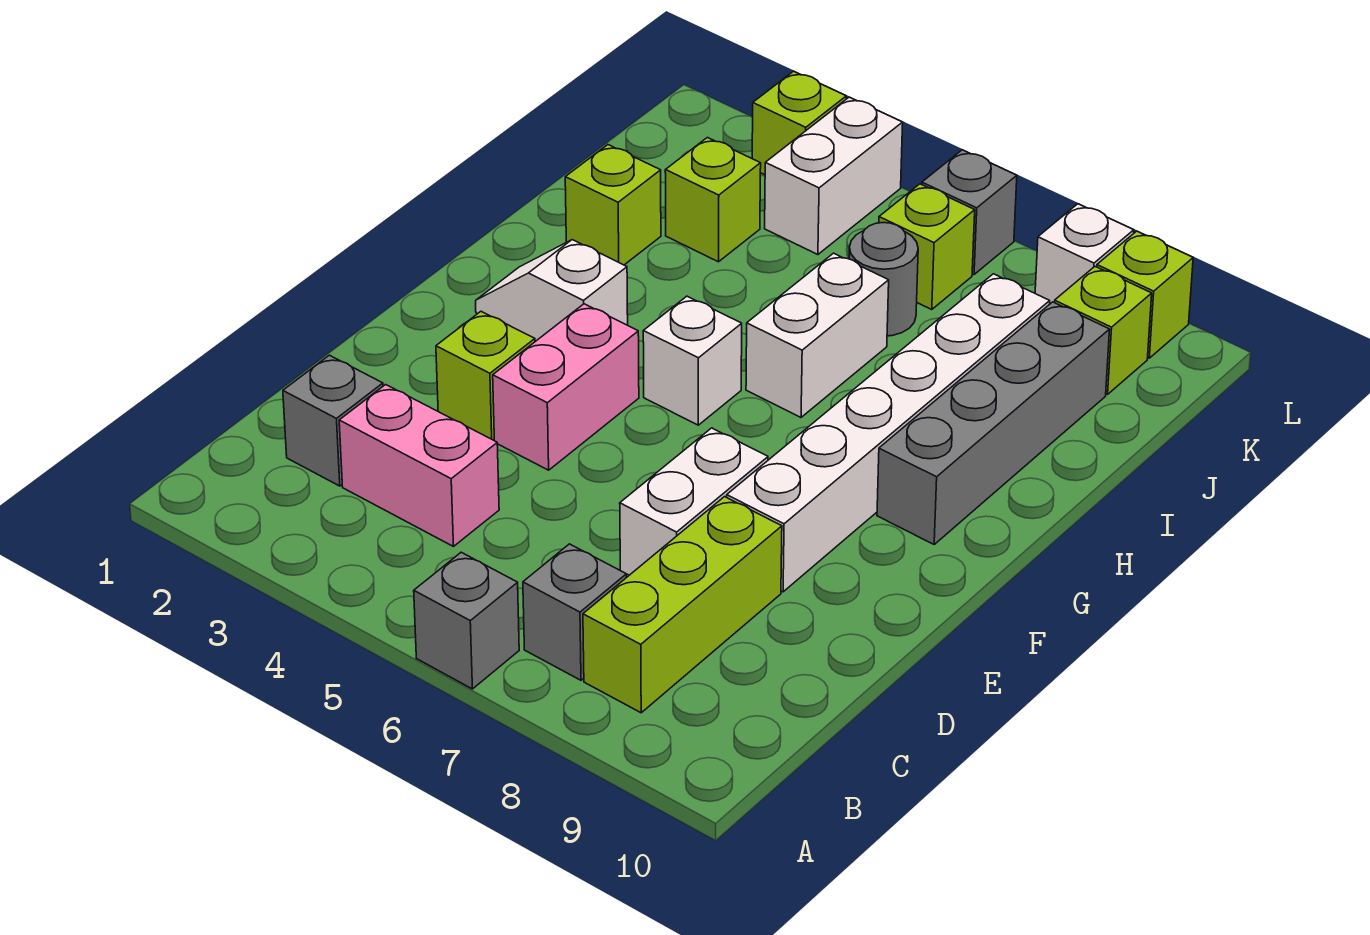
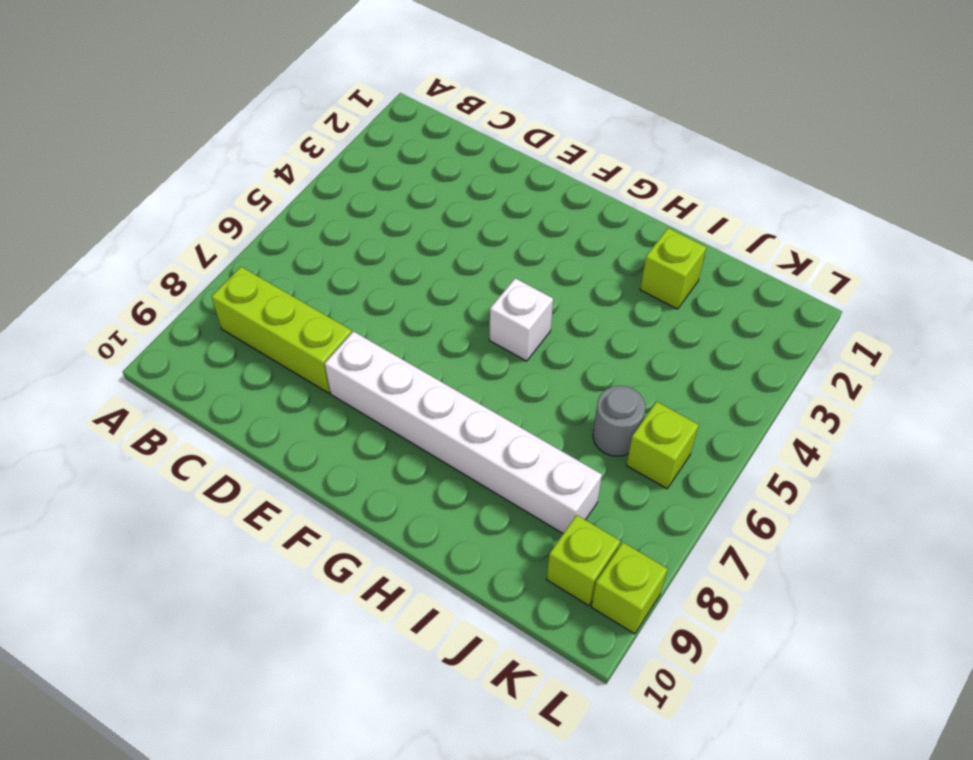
none -> grey brick A6 level 1
none -> grey brick B7 level 1
none -> grey brick C2 level 1

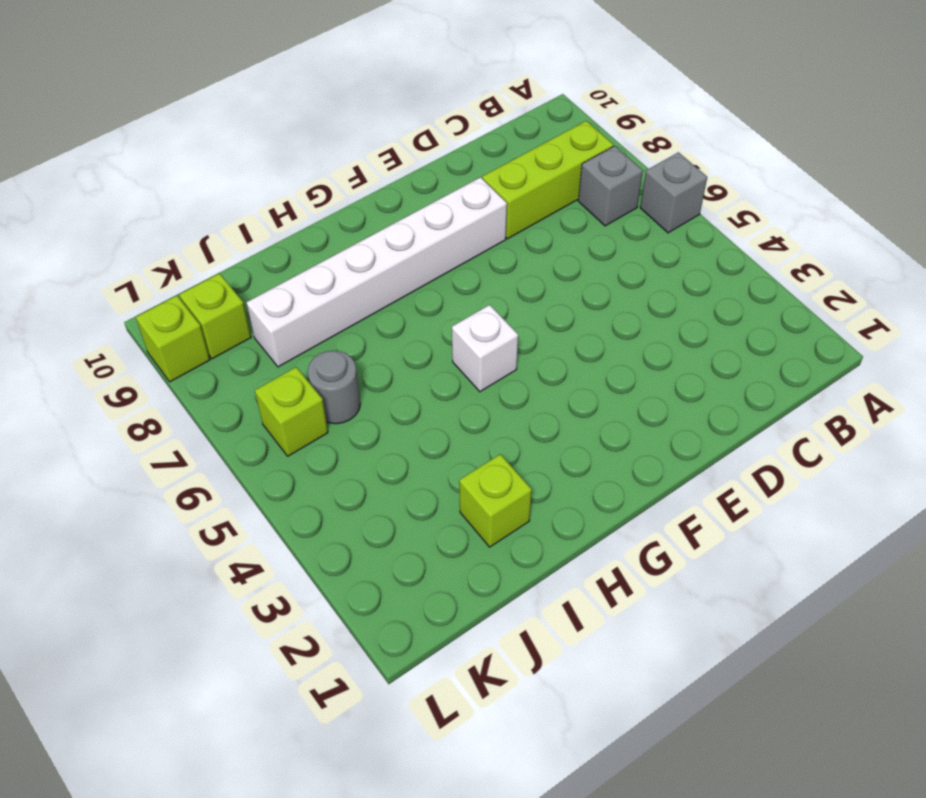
none -> grey brick C2 level 1
none -> pink brick C3:C4 level 1
none -> white brick D7:E7 level 1

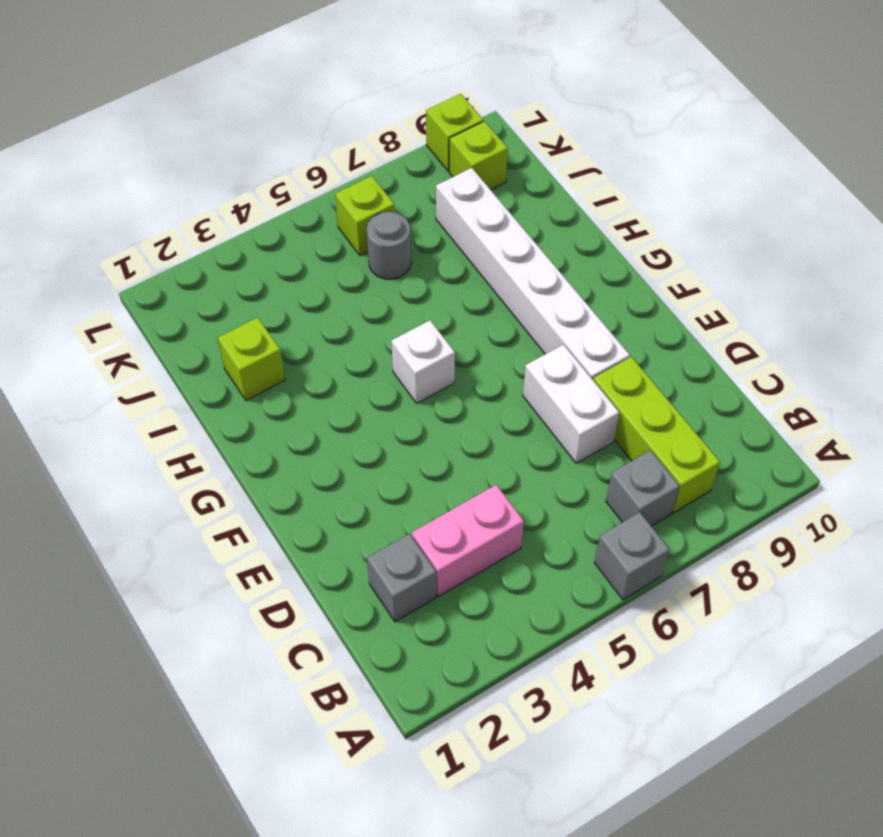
none -> lime brick E3 level 1
none -> pink brick E4:F4 level 1
none -> white slope G2:G3 level 1 top 3

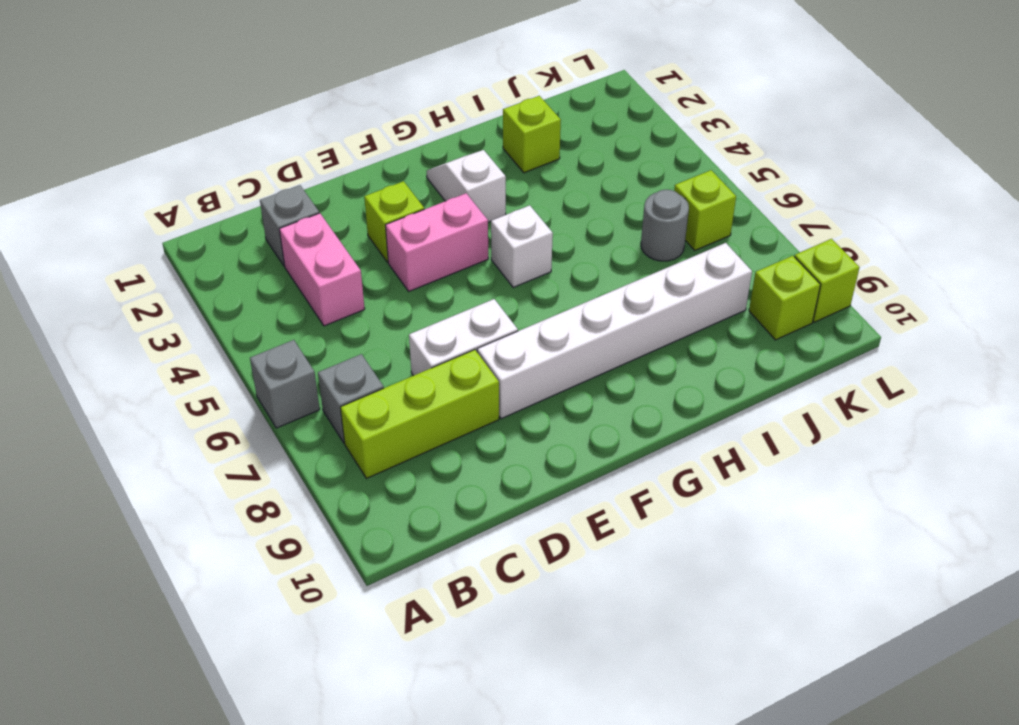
none -> grey brick G9:J9 level 1
none -> white brick H6:I6 level 1
none -> lime brick J3 level 1

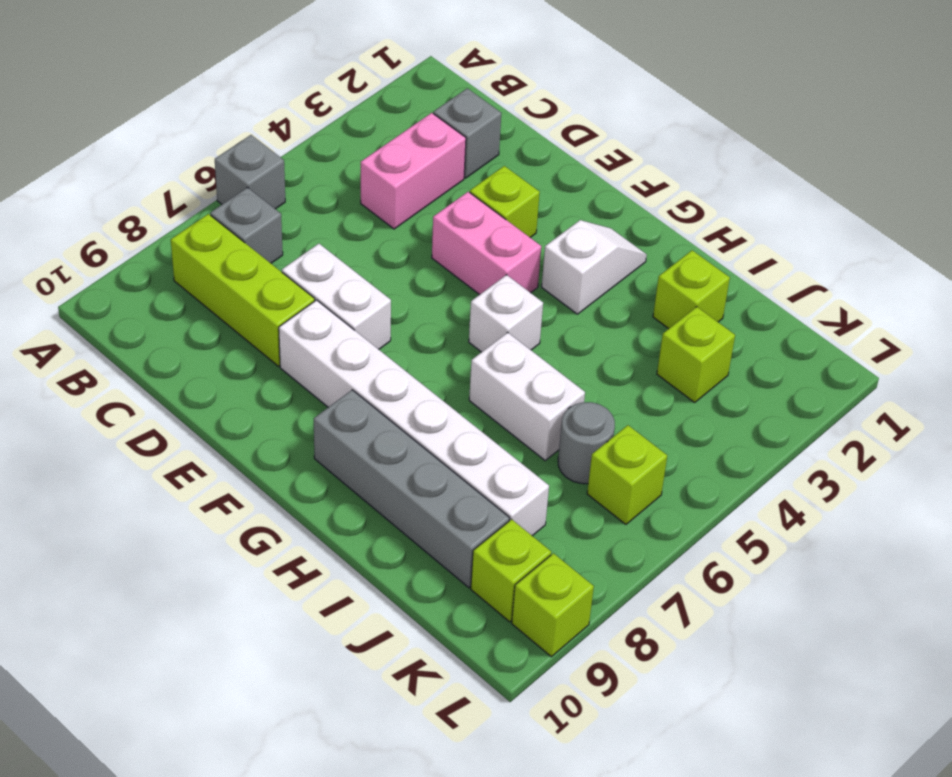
none -> white brick K4:L4 level 1
none -> lime brick L3 level 1
none -> grey brick L6 level 1

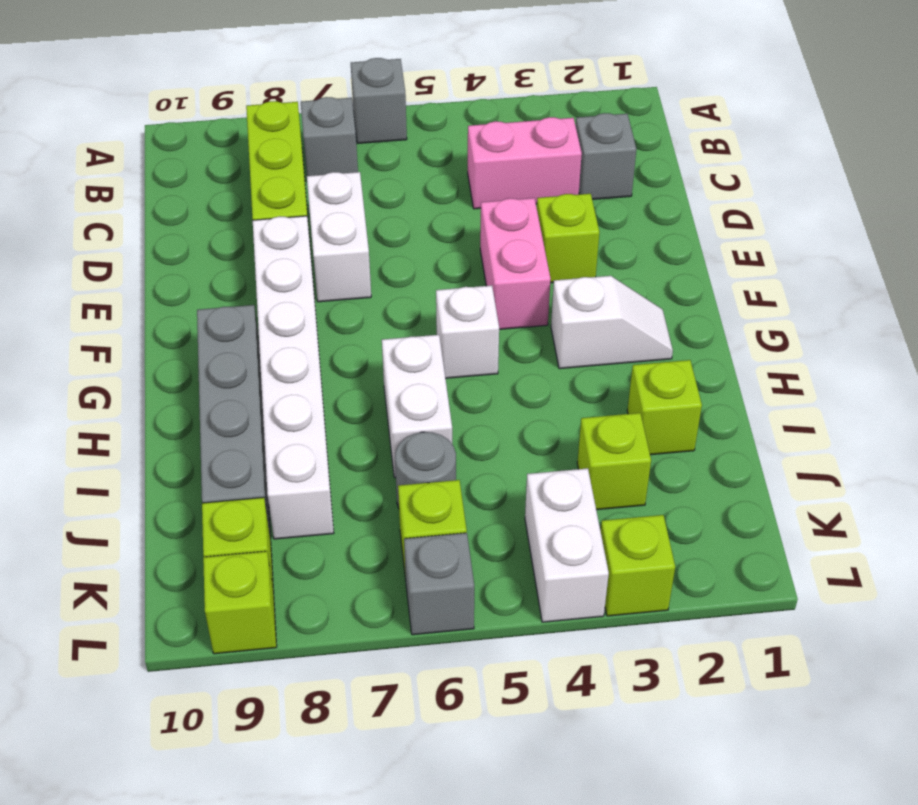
none -> white brick L8 level 1

